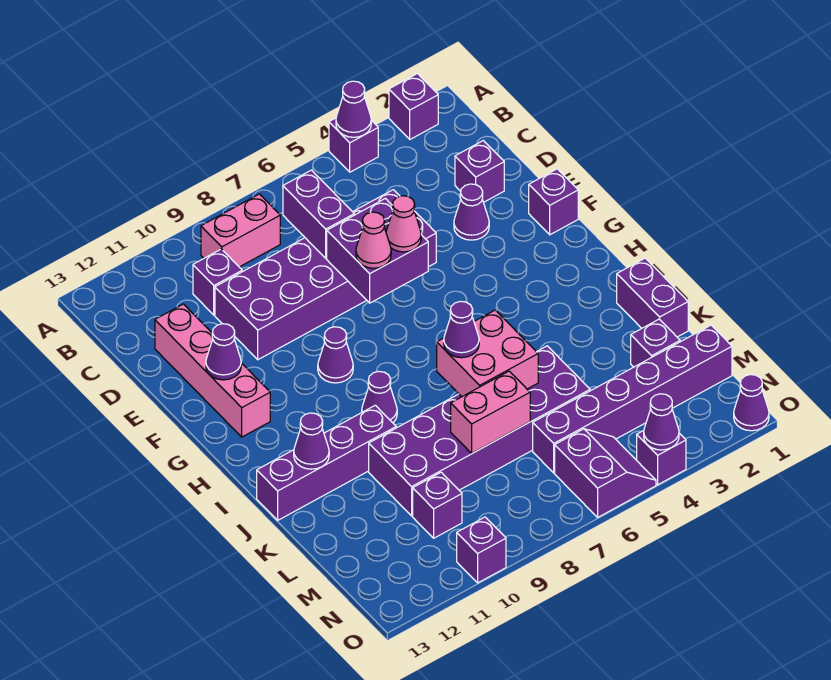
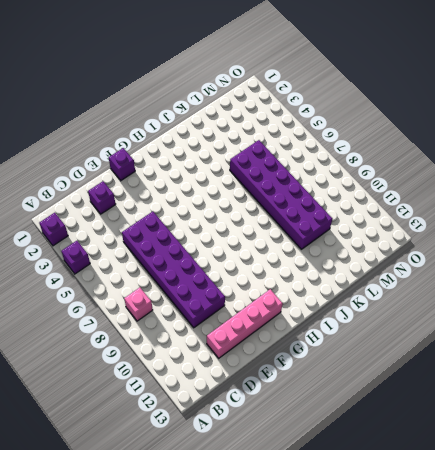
pink brick B8 level 1 -> pink brick B8:B9 level 1
none -> purple brick C10 level 1
none -> purple cone E3 level 1
none -> purple cone G9 level 1
none -> purple cone I9 level 1

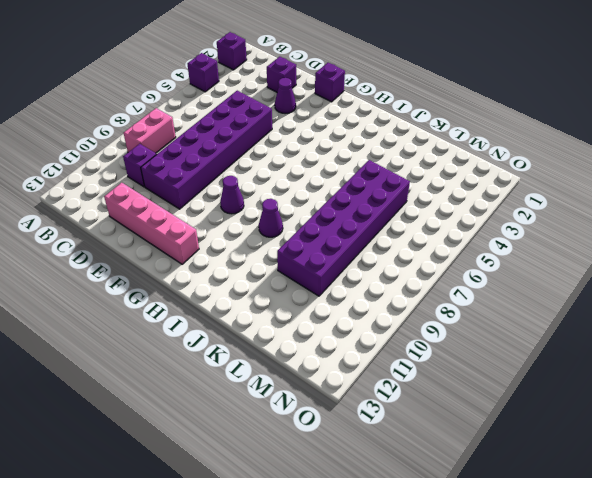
none -> purple brick J1:K1 level 1
none -> purple brick J10:J13 level 1
none -> purple brick L2 level 1
none -> purple brick M1:M6 level 1

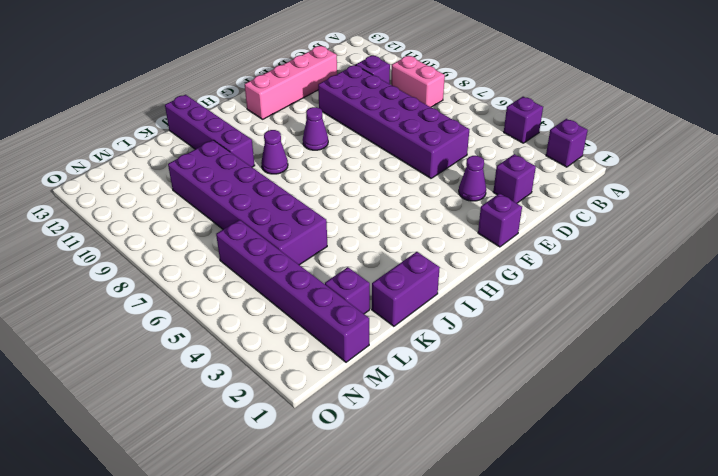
none -> purple brick M10 level 1
none -> purple slope N5:O6 level 1 top 6
none -> purple cone O1 level 1
none -> purple brick O4 level 1

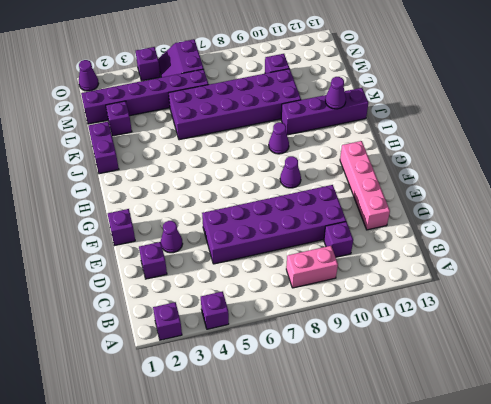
none -> purple brick O10 level 1
none -> purple cone A4 level 2
none -> purple brick C7:D7 level 2
none -> purple brick E6:F7 level 2

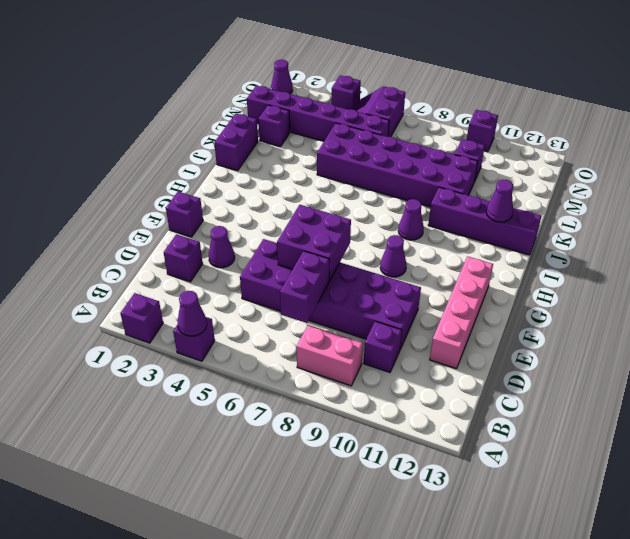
none -> purple cone F12 level 2
none -> pink brick J6:K7 level 2
none -> pink brick L7:L8 level 2
none -> purple cone O4 level 2

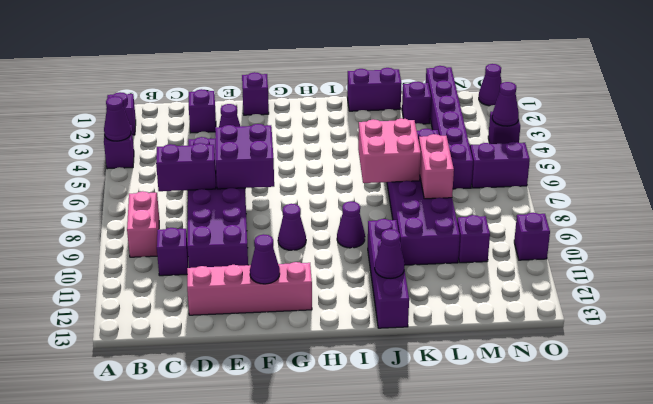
none -> pink cone F6 level 3
none -> pink cone F7 level 3
none -> purple cone J7 level 3

